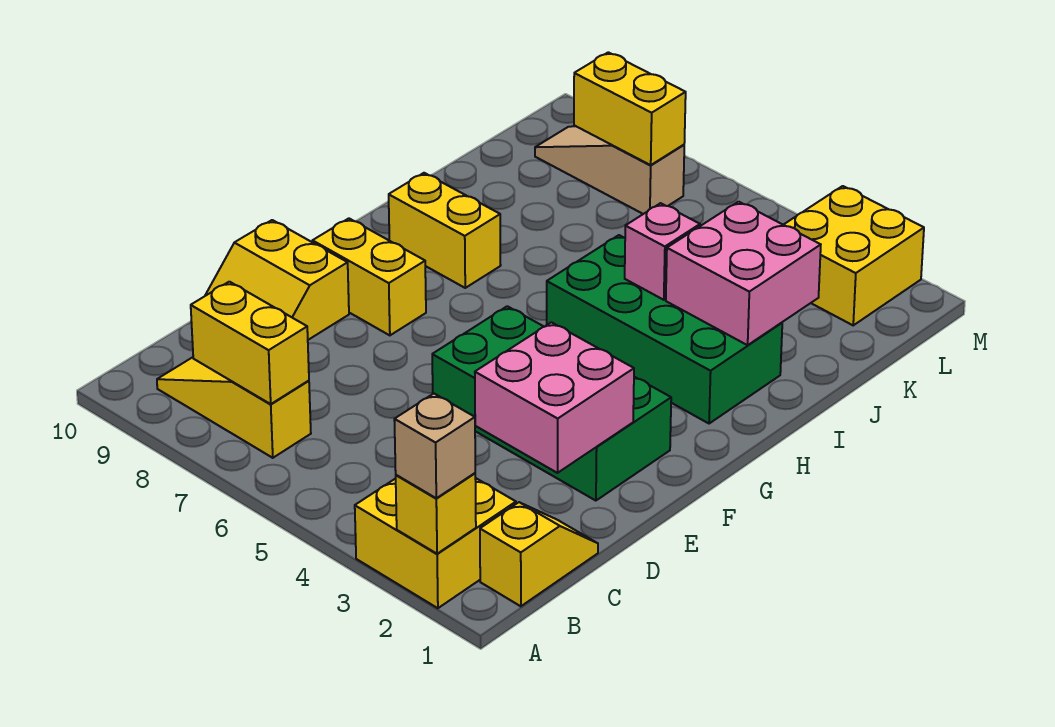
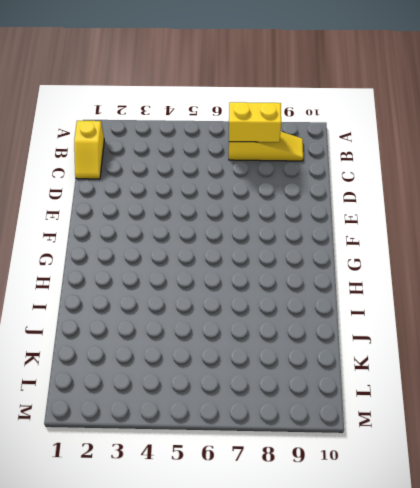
none -> yellow brick A2:B3 level 1
none -> yellow slope D9:E10 level 1 top E
none -> green brick E2:F5 level 1

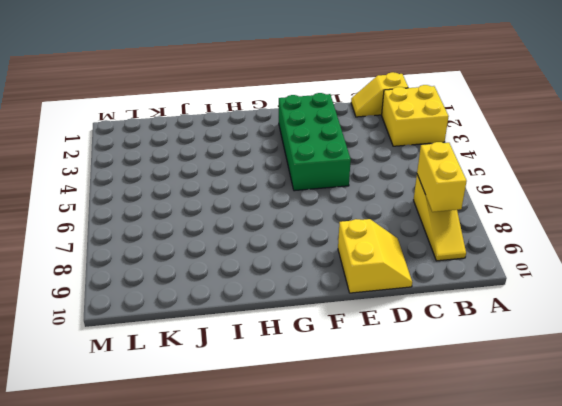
none -> yellow brick F8:F9 level 1
none -> green brick H2:I5 level 1
none -> yellow brick H8:H9 level 1

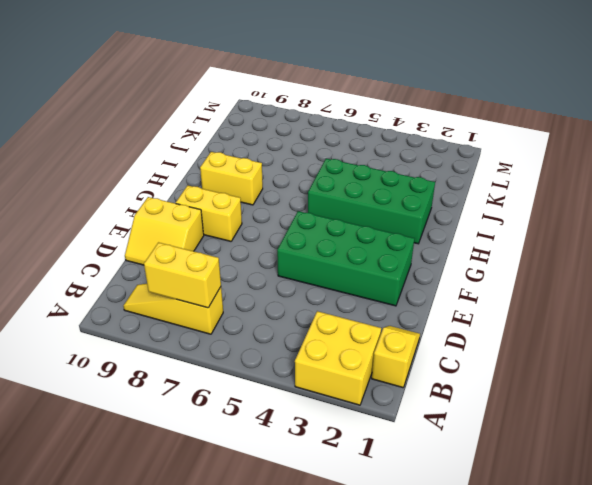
none -> yellow brick L2:M3 level 1
none -> tan slope L7:L9 level 1 top 7
none -> yellow brick A2 level 2

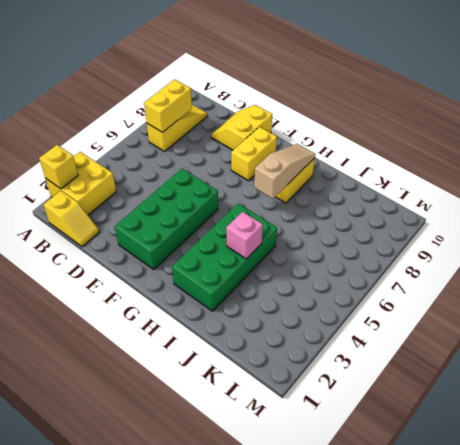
tan slope H7:H9 level 2 top 7 -> tan slope L7:L9 level 1 top 7
none -> yellow brick L2:M3 level 1
none -> pink brick D2:E3 level 2
none -> pink brick I2:J3 level 2

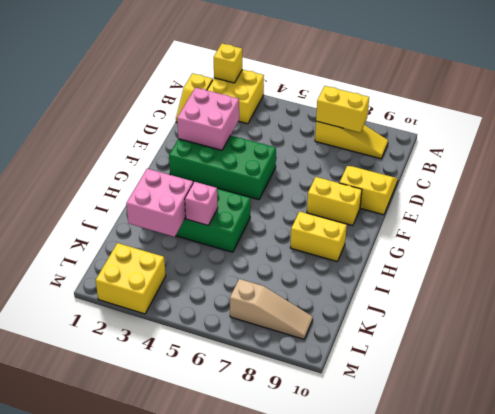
none -> yellow brick L7:L8 level 2
none -> tan brick A2 level 3

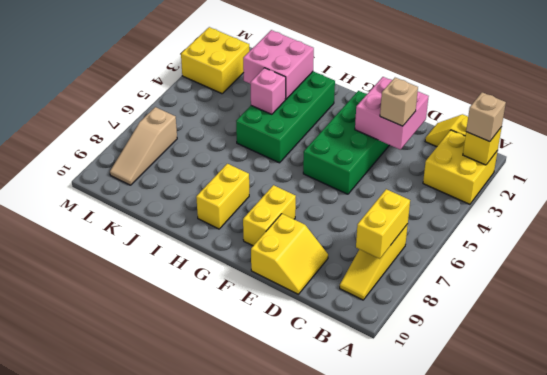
tan brick D3 level 3 -> none
none -> yellow brick L7:L8 level 2

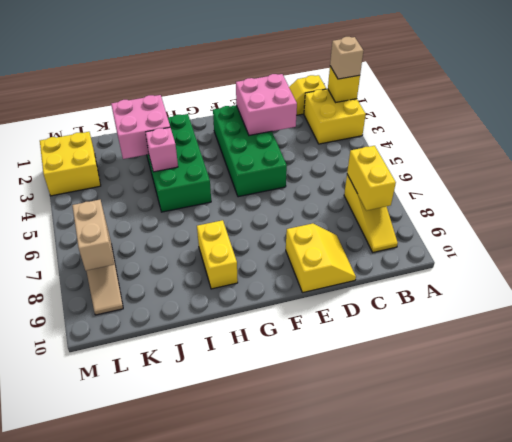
tan brick L7:L8 level 2 -> yellow brick L7:L8 level 2
none -> yellow brick F8:F9 level 1

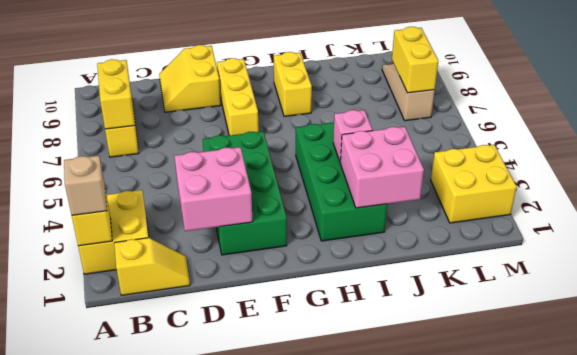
yellow brick F7:F9 level 1 -> yellow brick F8:F9 level 1

